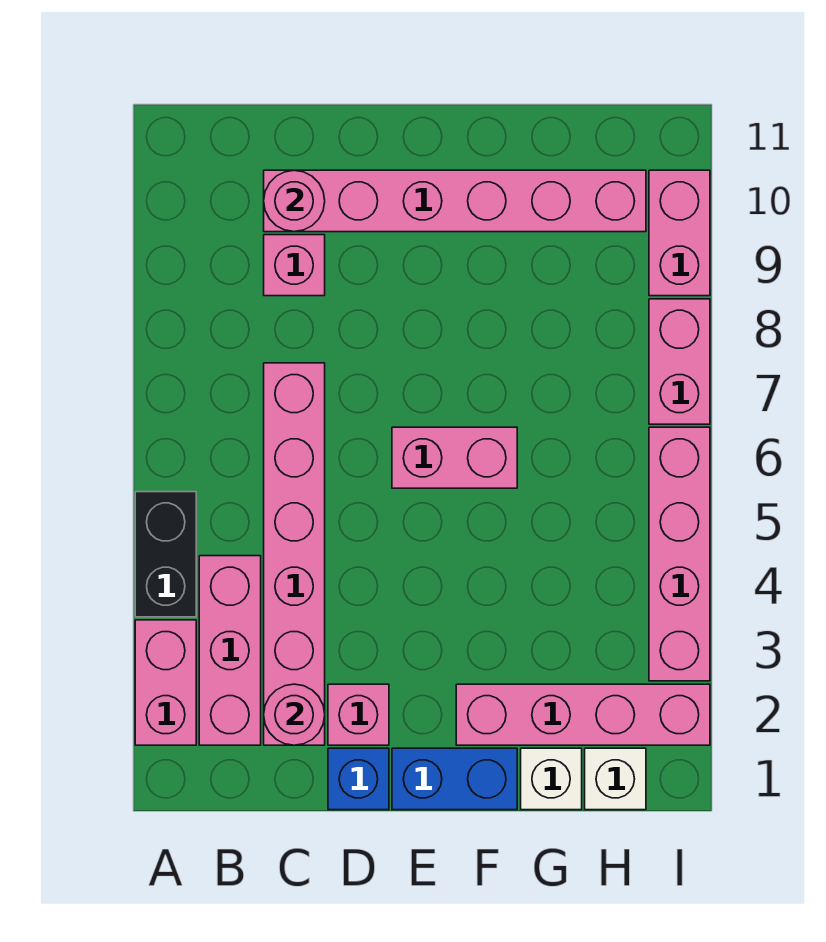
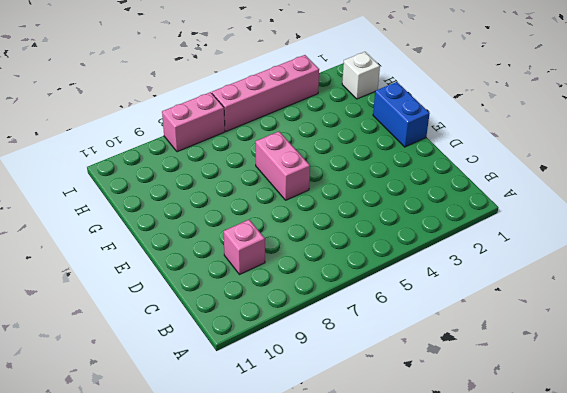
none -> pink brick A2:A3 level 1
none -> black brick A4:A5 level 1
none -> pink brick B2:B4 level 1

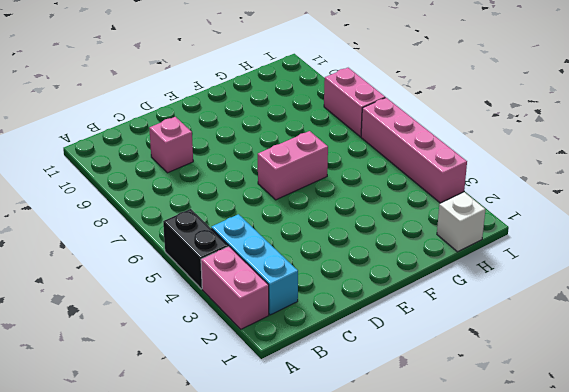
cyan brick B2:B4 level 1 -> pink brick B2:B4 level 1
none -> pink brick C2:C7 level 1
none -> pink brick C10:H10 level 1
none -> blue brick D1 level 1

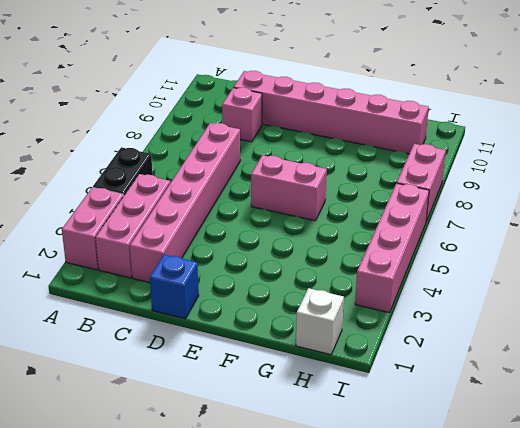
none -> pink brick D2 level 1
none -> blue brick E1:F1 level 1
none -> pink brick F2:I2 level 1

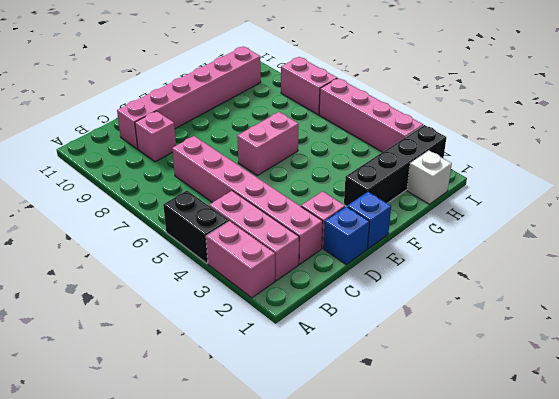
blue brick E1 level 1 -> blue brick E1:F1 level 1
black brick F2:I2 level 1 -> pink brick F2:I2 level 1
none -> white brick G1 level 1
none -> pink brick I9:I10 level 1
none -> pink round brick C2 level 2

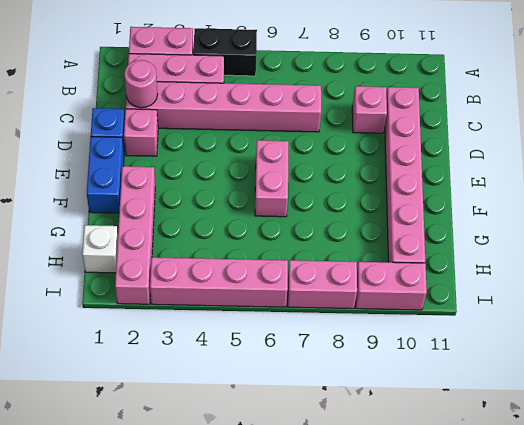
none -> white brick G1 level 1
none -> pink round brick C10 level 2

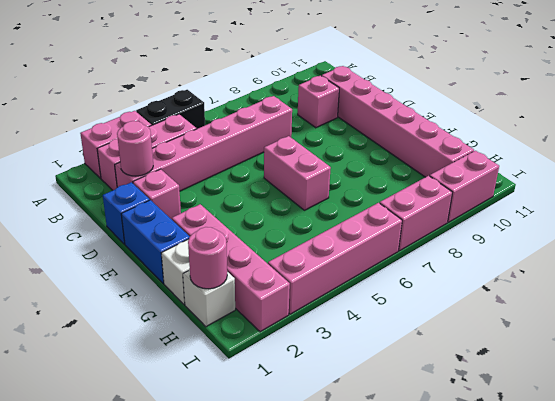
pink round brick H1 level 2 -> pink round brick C10 level 2

